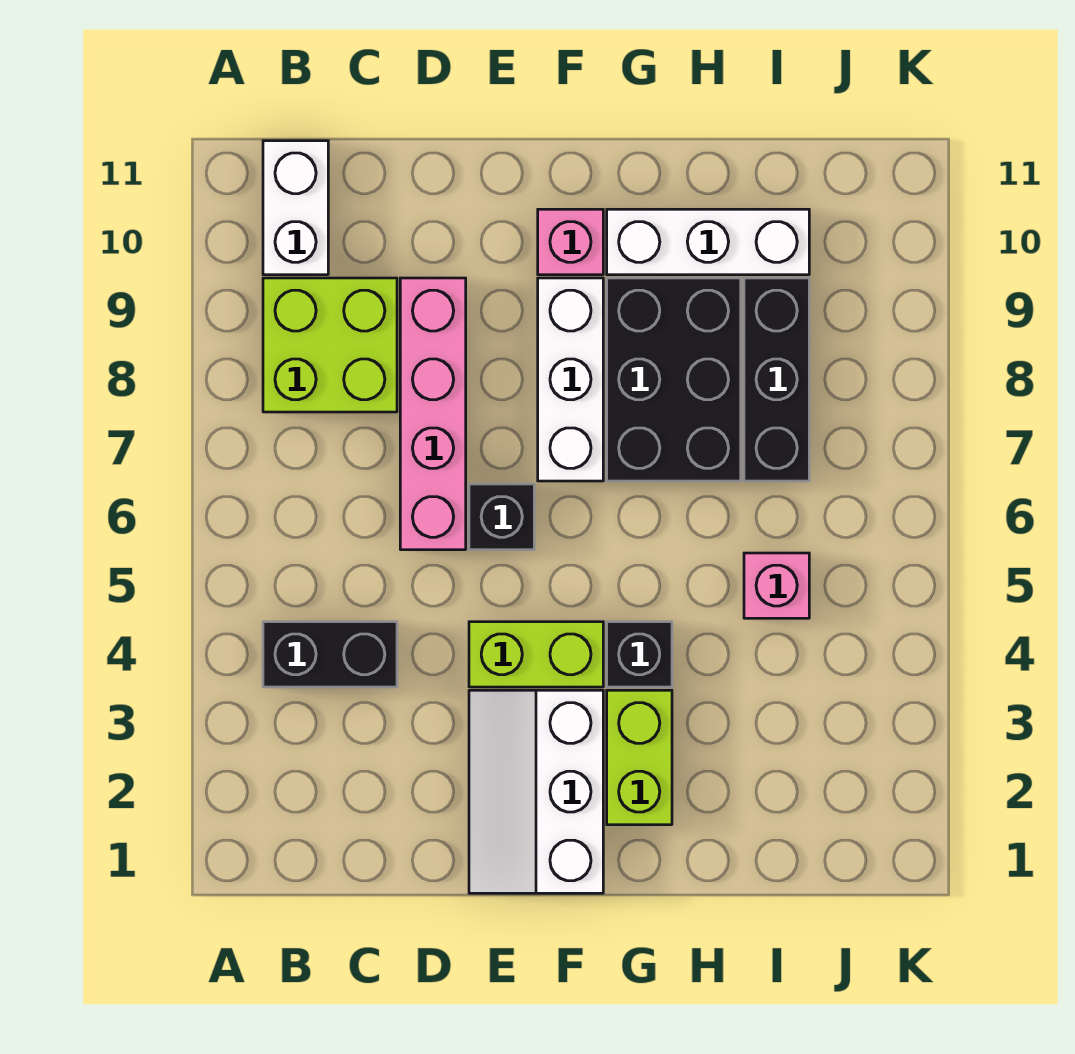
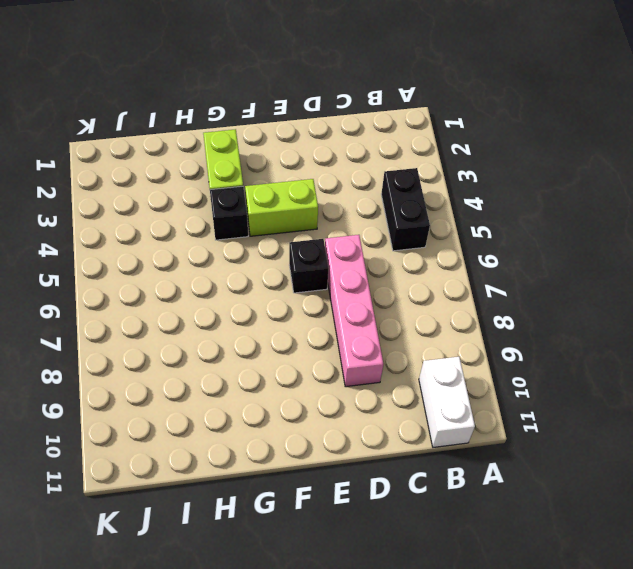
black brick B4:B5 level 1 -> black brick B4:C4 level 1
none -> lime brick B8:C9 level 1
none -> white slope E1:F3 level 1 top F
none -> white brick F7:F9 level 1

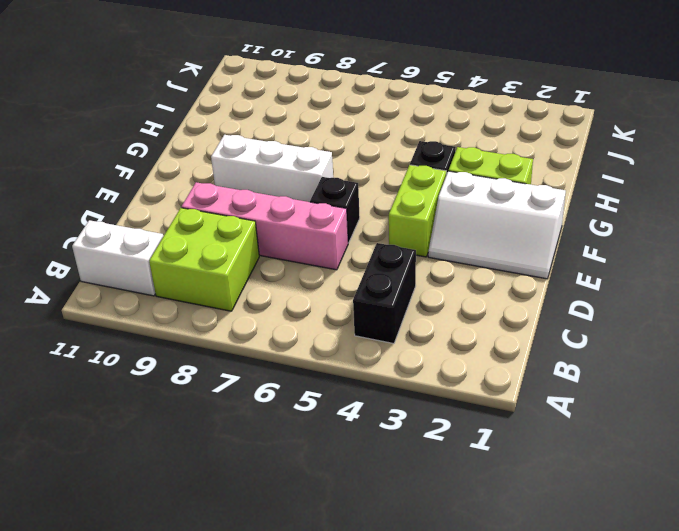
none -> pink brick F10 level 1
none -> black brick G7:H9 level 1
none -> white brick G10:I10 level 1

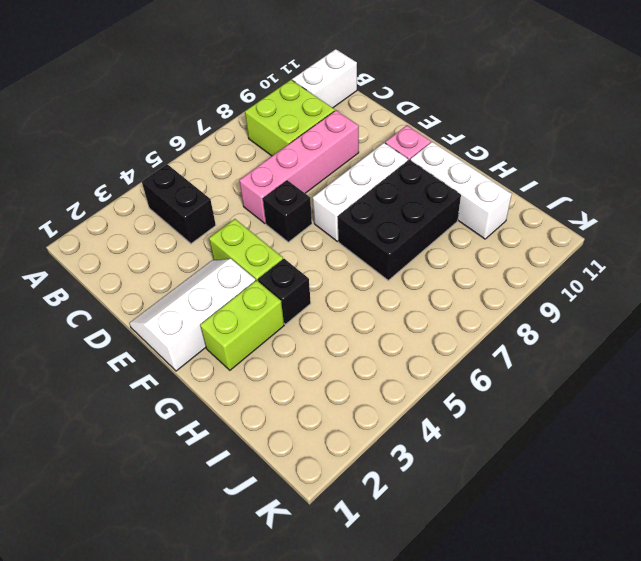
none -> pink brick I5 level 1
none -> black brick I7:I9 level 1

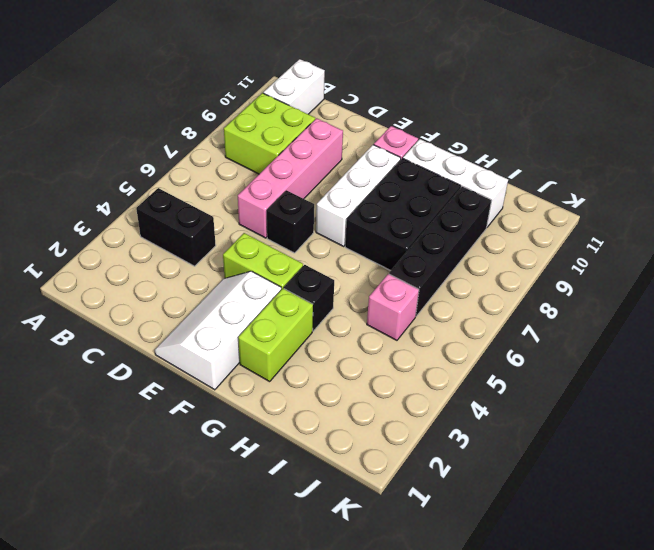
black brick I6:I9 level 1 -> black brick I7:I9 level 1

